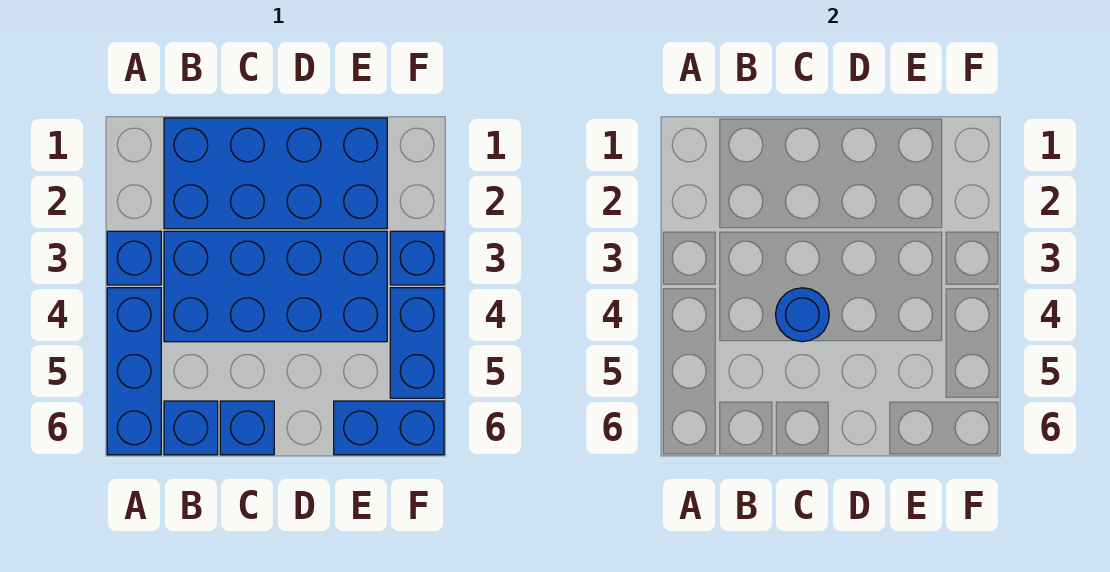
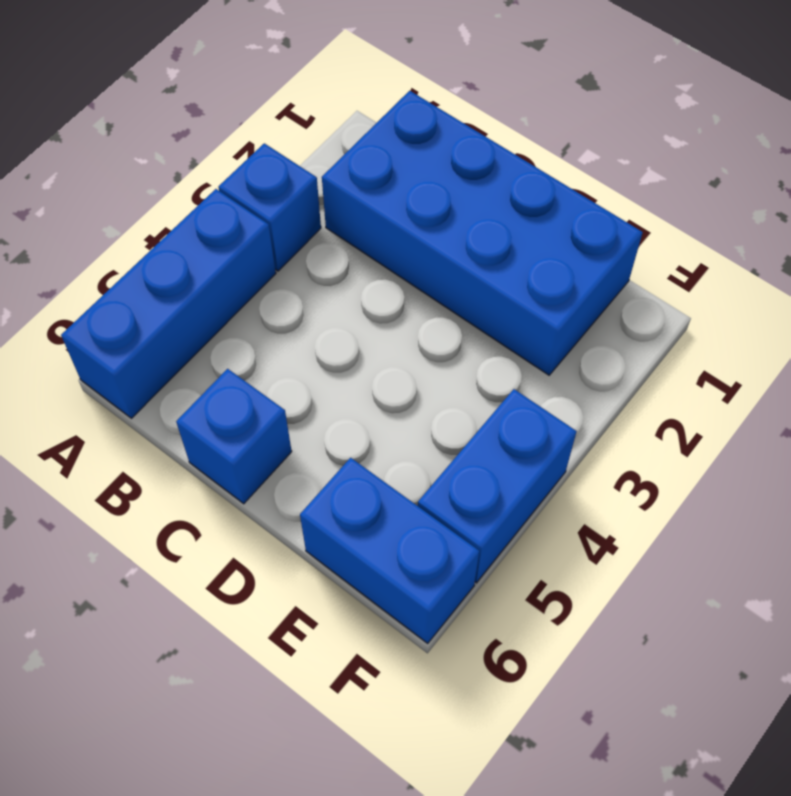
none -> blue brick B3:E4 level 1
none -> blue brick B6 level 1

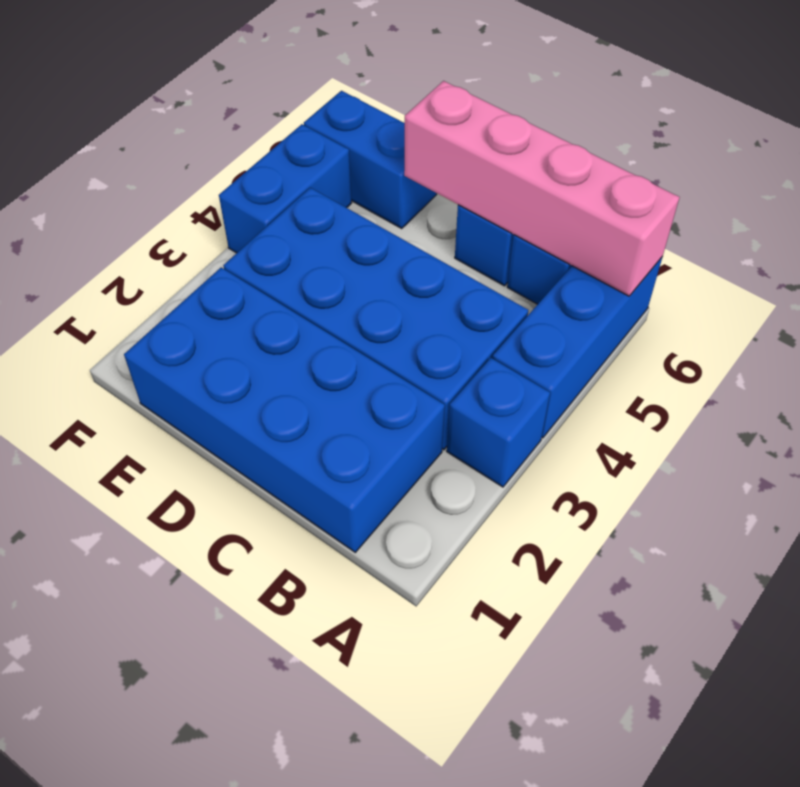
pink brick A6:D6 level 2 -> none
none -> blue brick F3 level 1
none -> blue round brick C4 level 2

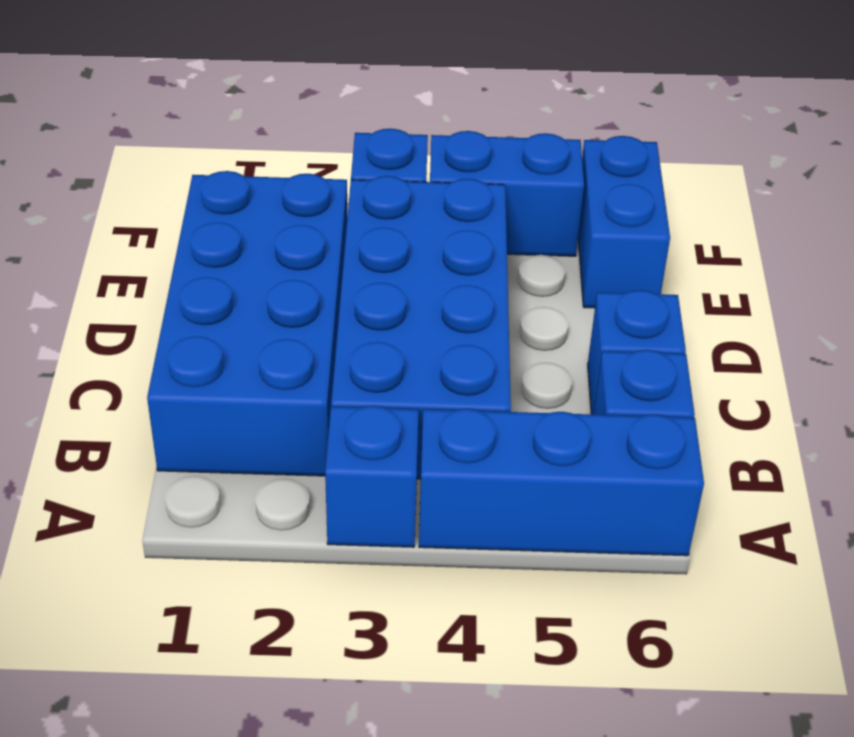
none -> blue round brick C4 level 2

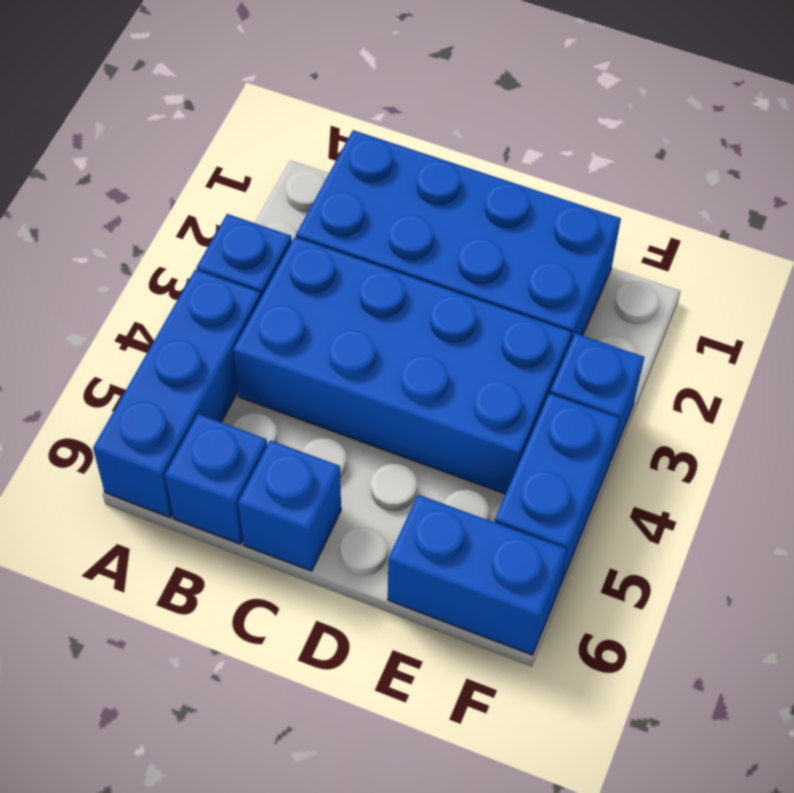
none -> blue round brick C4 level 2

